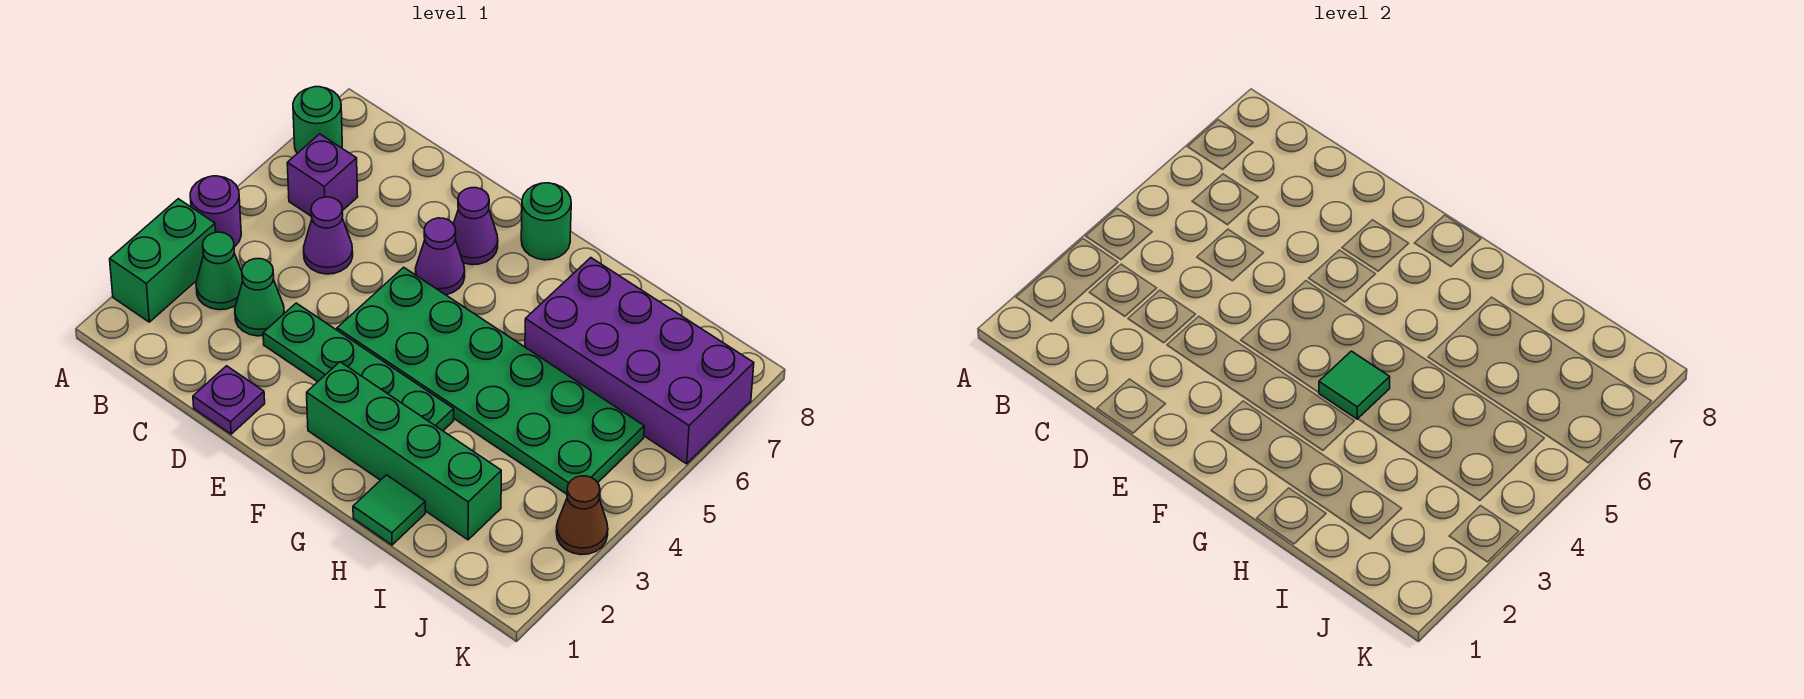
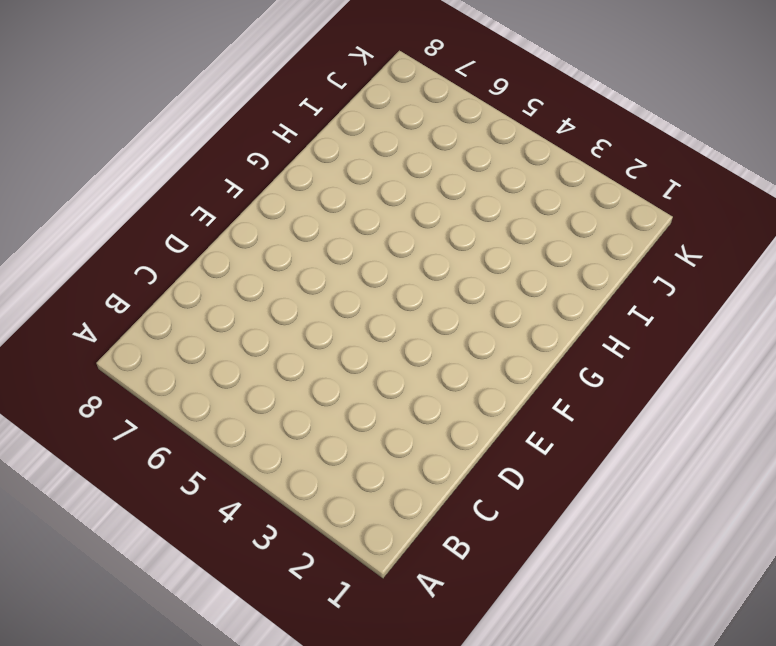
none -> green brick A2:A3 level 1
none -> purple round brick A4 level 1
none -> green round brick A7 level 1

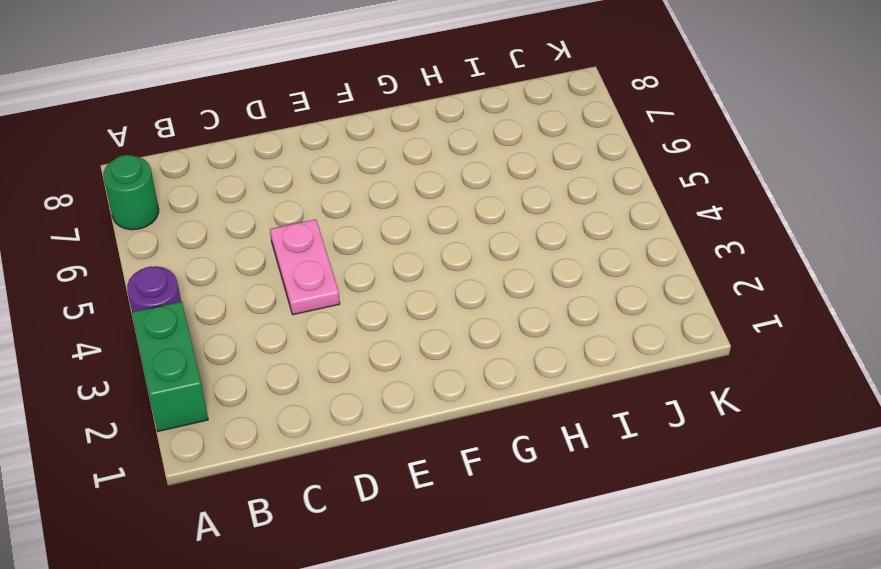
pink plate D4:D5 level 1 -> none
none -> green cone B3 level 1
none -> purple brick B6 level 1
none -> green cone C3 level 1

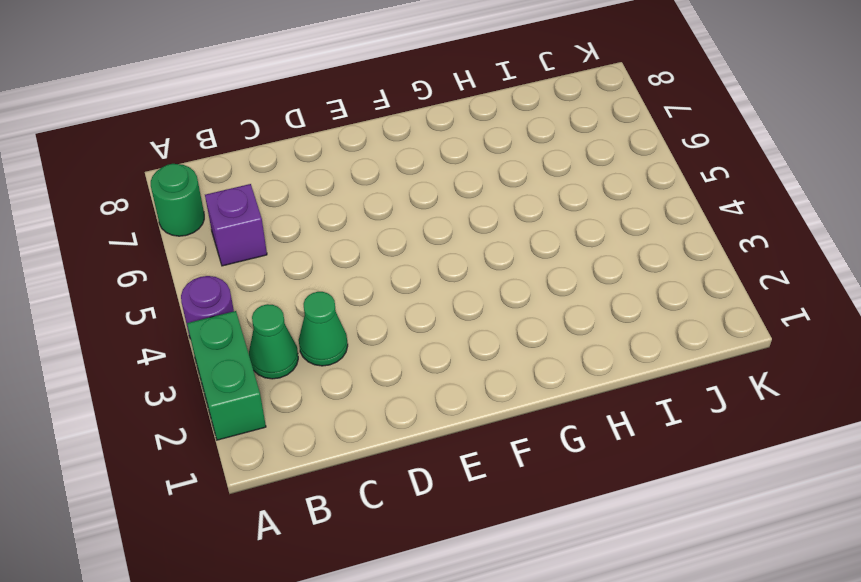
none -> purple cone C5 level 1
none -> purple plate D1 level 1
none -> green plate D3:G3 level 1

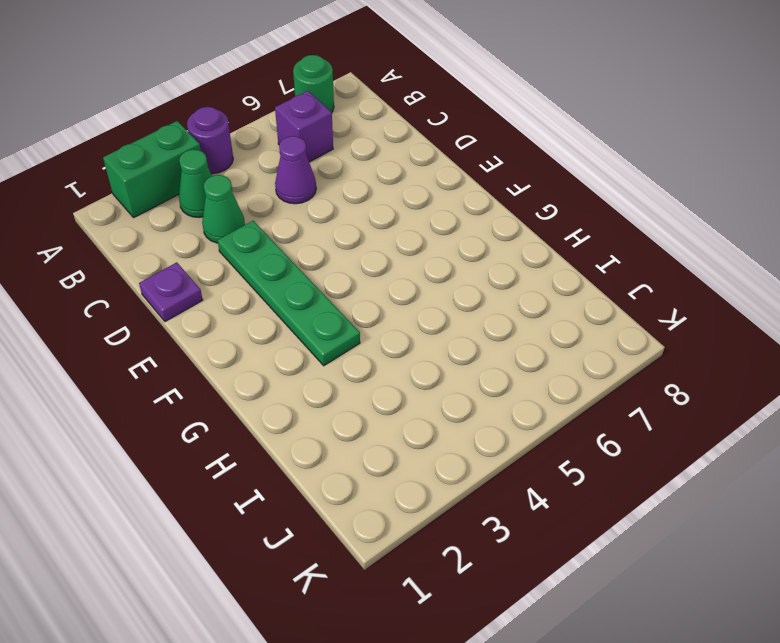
none -> green plate E4:J5 level 1
none -> purple cone E6 level 1
none -> purple cone E7 level 1

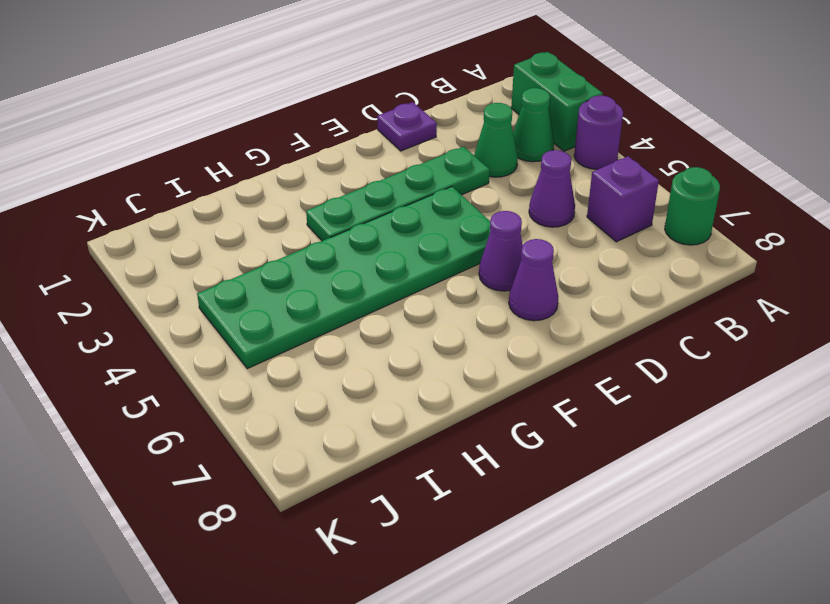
none -> green brick F2:I2 level 1
none -> green round brick F8 level 1
none -> green tile H1 level 1

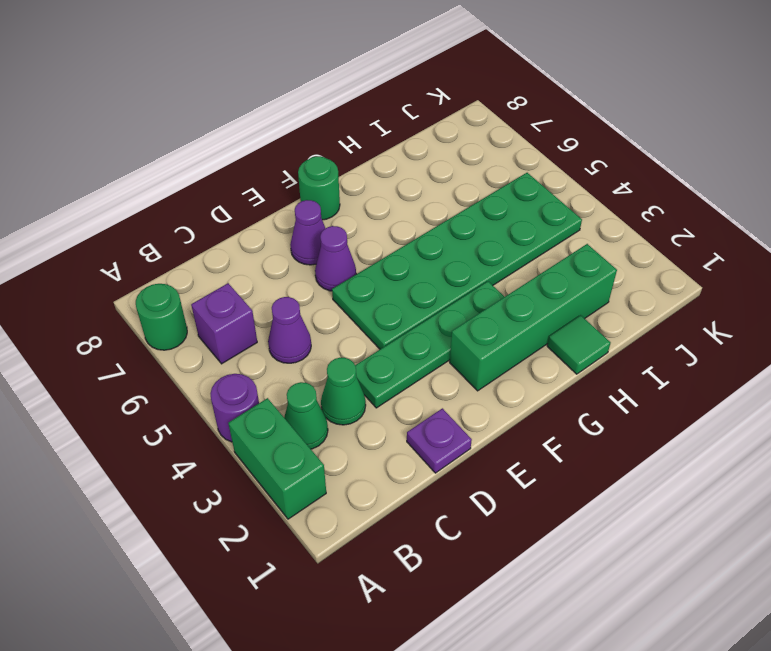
none -> purple brick H6:K7 level 1
none -> brown cone K3 level 1
none -> green tile G4 level 2

